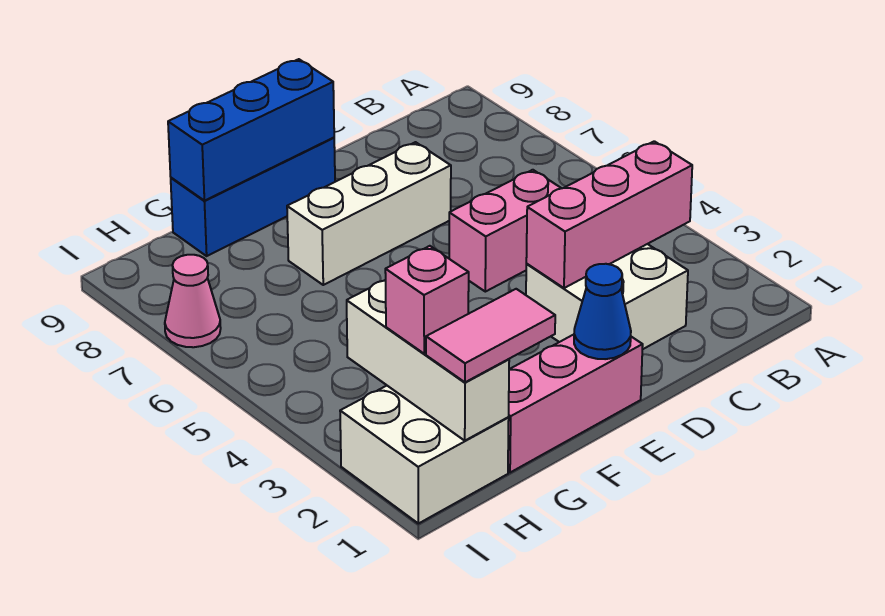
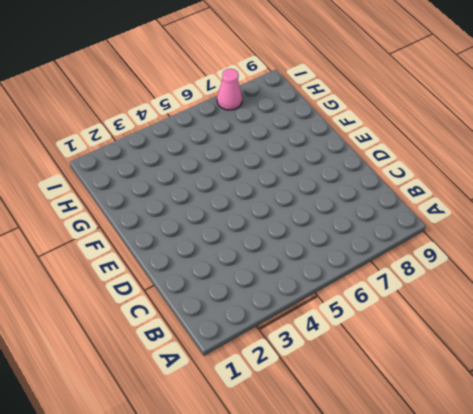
none -> white brick C2:D3 level 1
none -> pink brick C5:D5 level 1
none -> white brick D7:F7 level 1

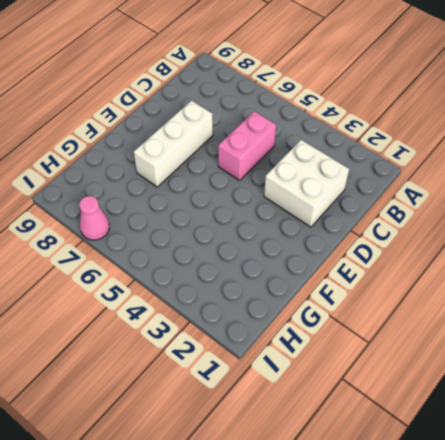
none -> pink brick E1:G1 level 1
none -> blue brick E9:G9 level 1
none -> white brick H1:I2 level 1

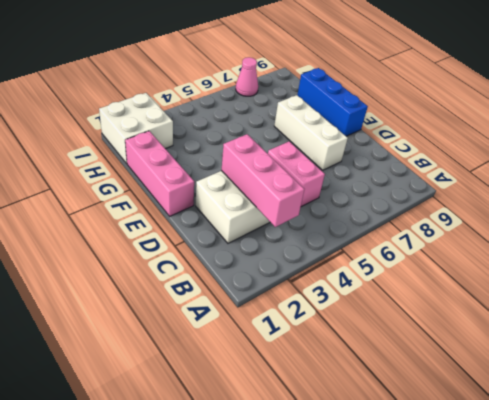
none -> blue cone E1 level 2
none -> blue brick E9:G9 level 2
none -> white brick H1:H3 level 2

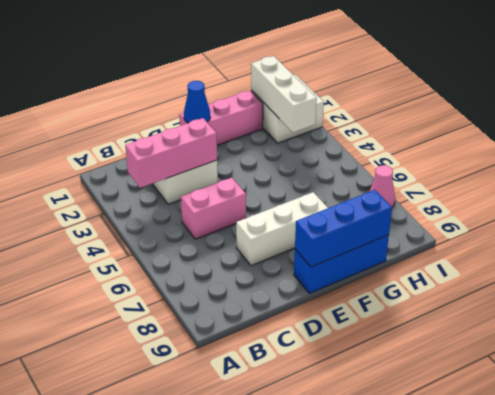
none -> pink tile G1:H1 level 3
none -> pink brick H2 level 3

